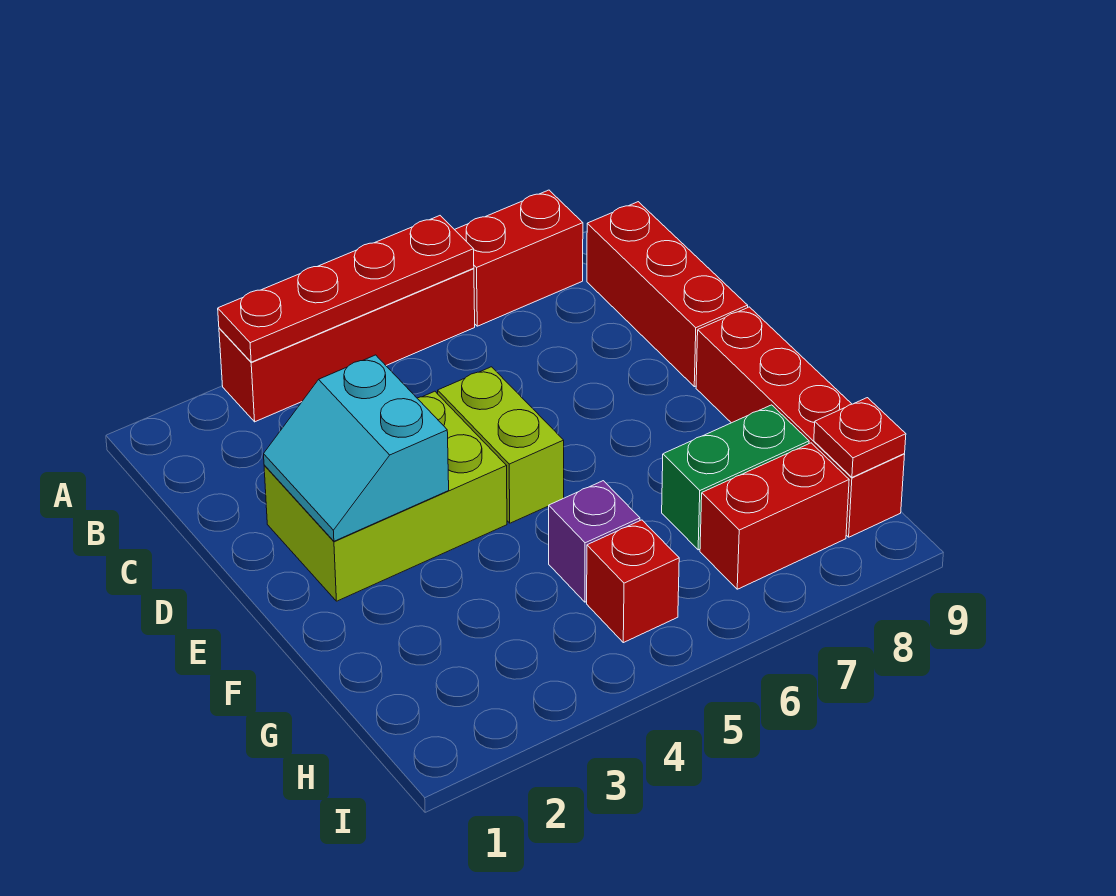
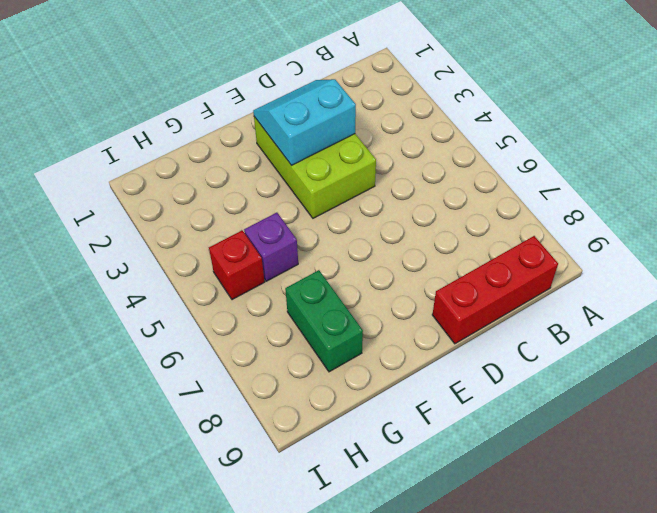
none -> red brick A3:A6 level 1
none -> red brick A7:A8 level 1
none -> lime brick D5:E5 level 1

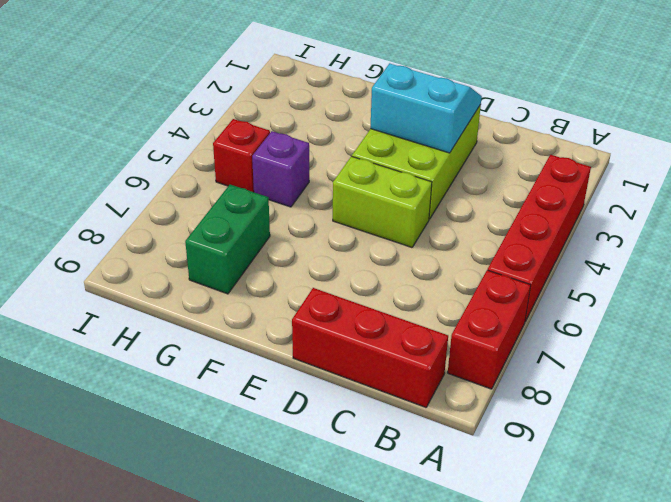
none -> red brick E9:H9 level 1
none -> red brick H7:H8 level 1
none -> red plate A3:A6 level 2

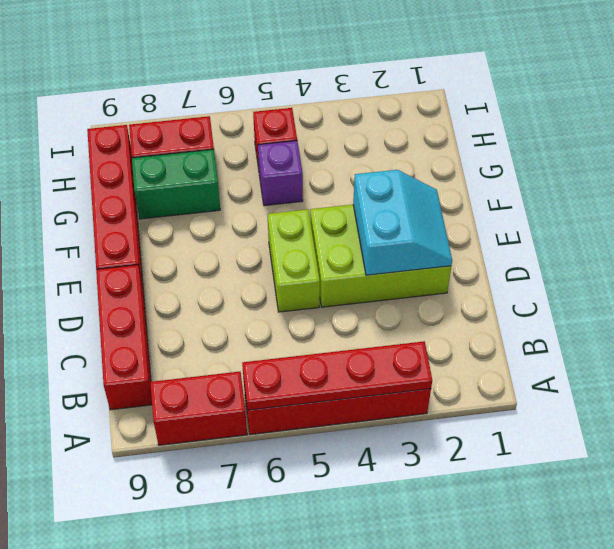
none -> red plate H9 level 2

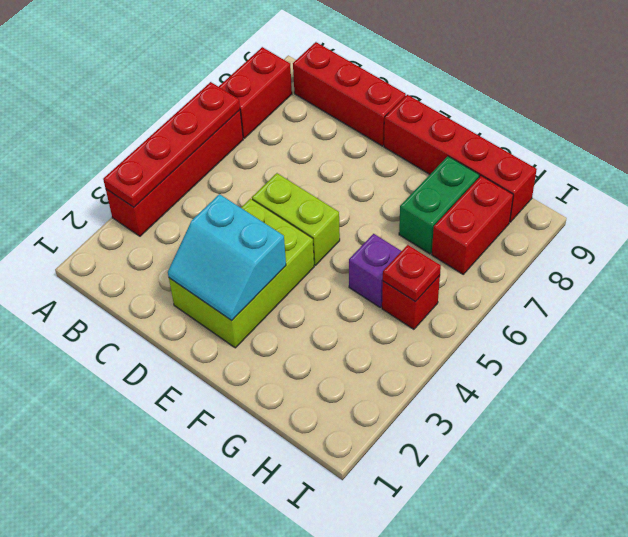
red plate H5 level 2 -> red plate H9 level 2

